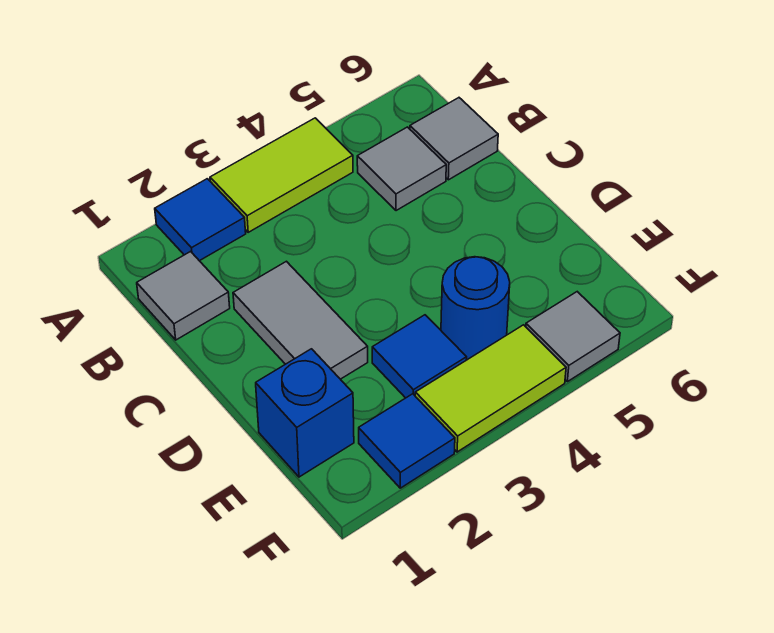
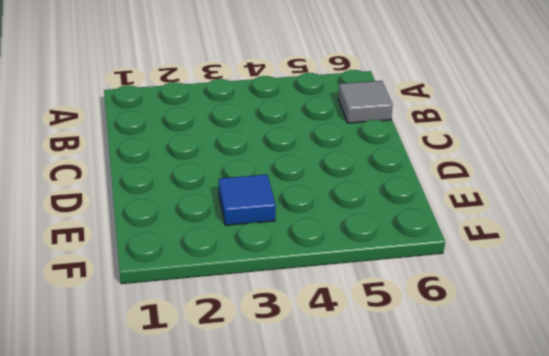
none -> blue tile A2 level 1
none -> lime tile A3:A4 level 1
none -> grey tile B1 level 1

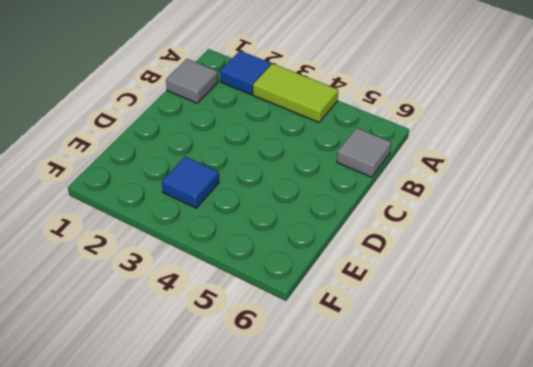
none -> grey tile B5 level 1
none -> grey tile C2:D2 level 1
none -> blue brick E1 level 1

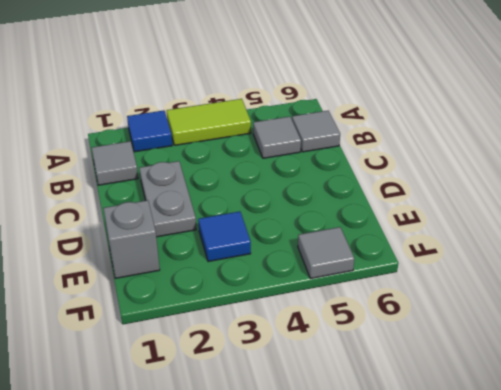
grey plate C2:D2 level 1 -> grey tile C2:D2 level 1
grey brick E1 level 1 -> blue brick E1 level 1
none -> blue round brick E4 level 1
none -> blue tile F2 level 1
none -> lime tile F3:F4 level 1

